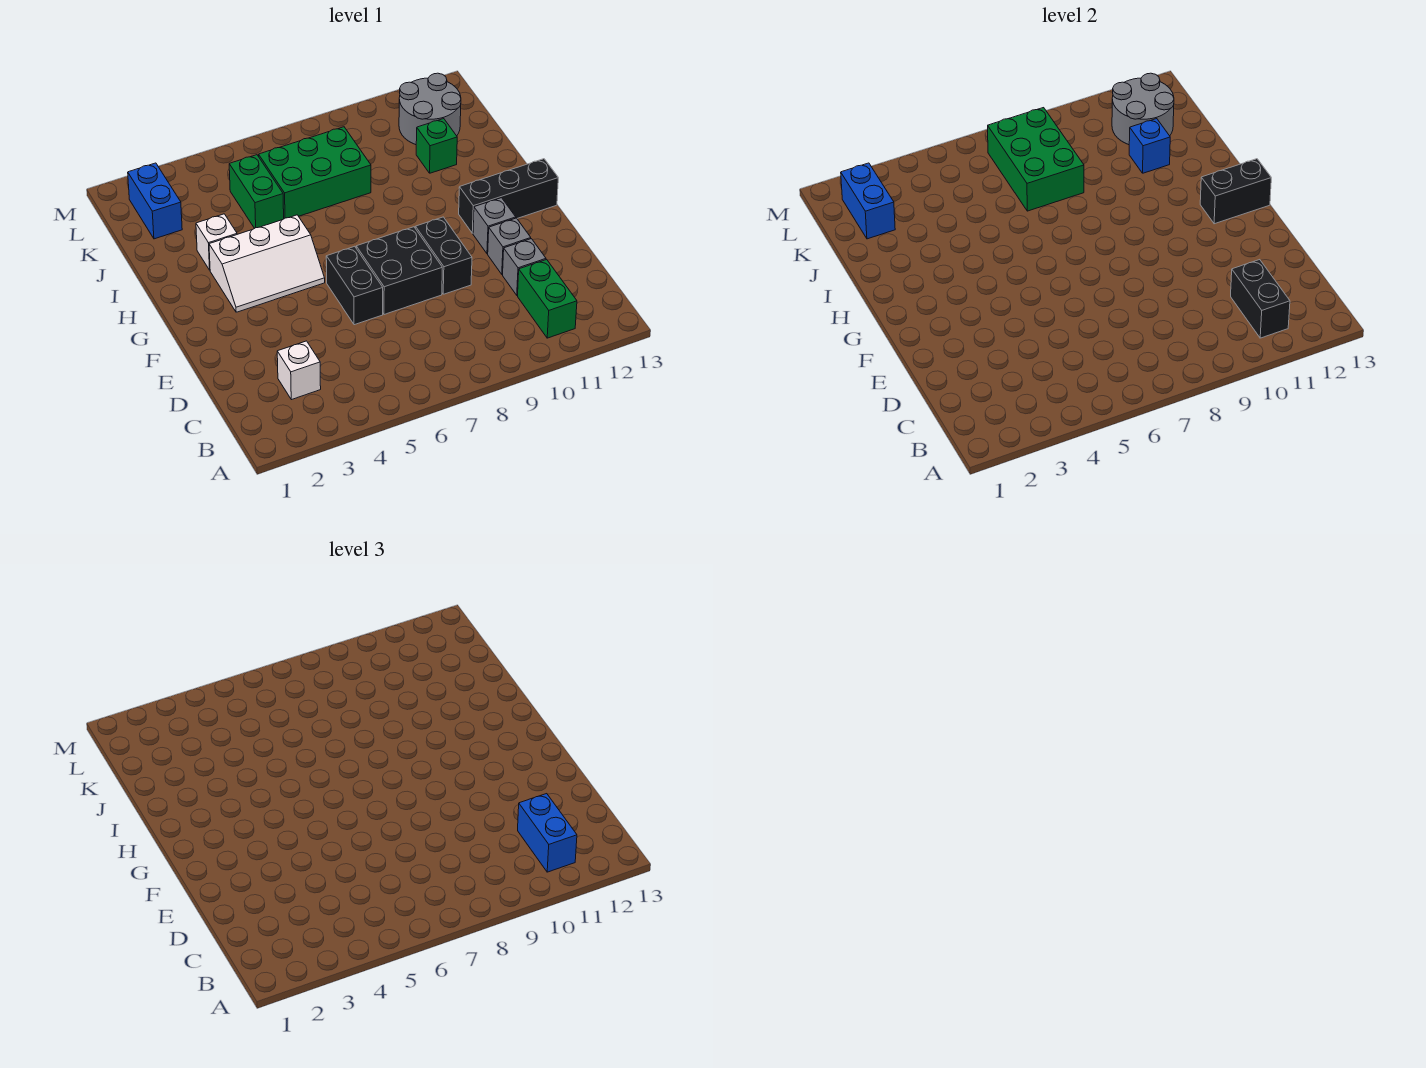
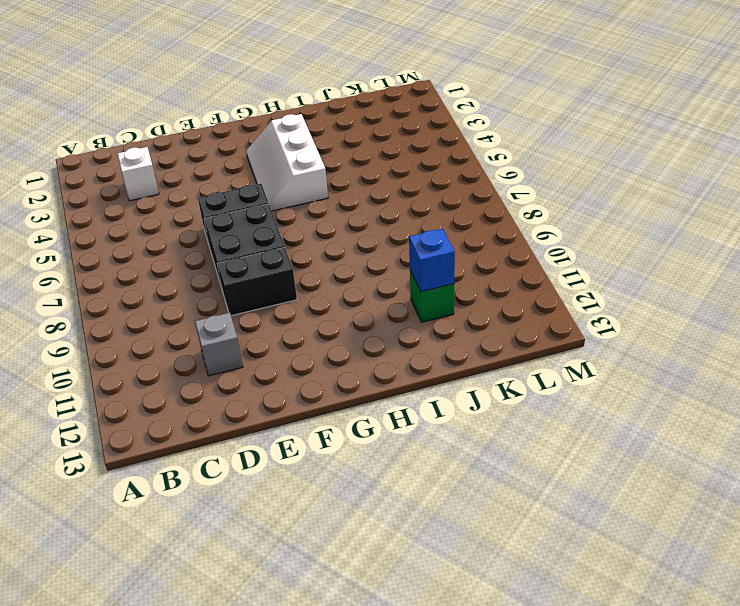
none -> green brick B11:C11 level 1
none -> grey brick E11 level 1
none -> grey brick F11 level 1

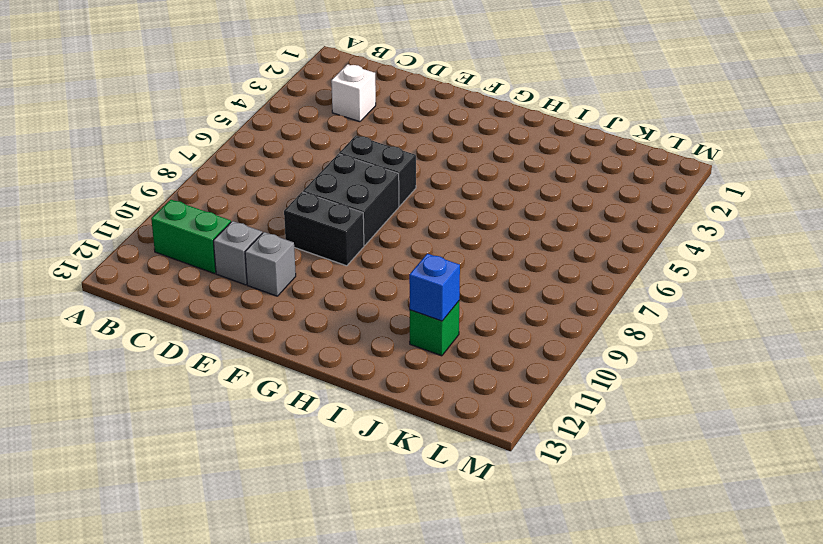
none -> grey brick F11 level 1
none -> white slope G3:H5 level 1 top H
none -> black brick G11:G13 level 1

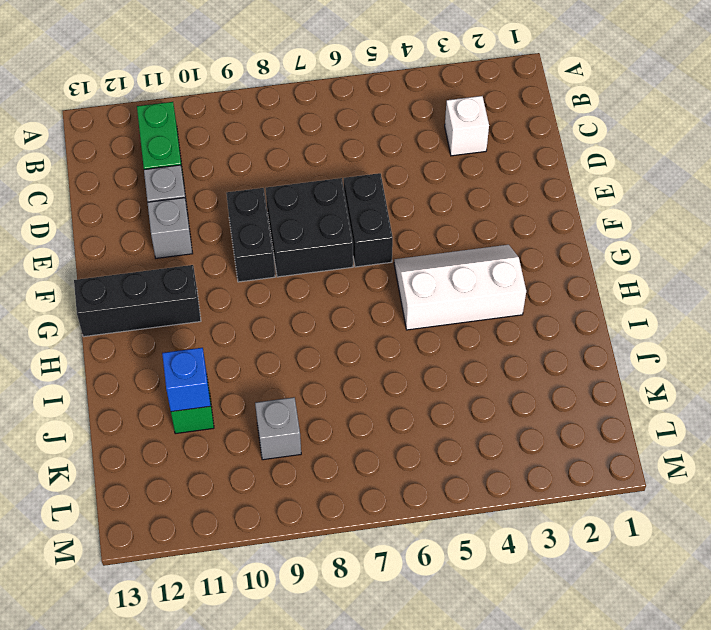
grey brick K9 level 1 -> grey brick F11 level 1
none -> white brick I3 level 1
none -> green brick J5:K5 level 1
none -> green brick J6:K8 level 1

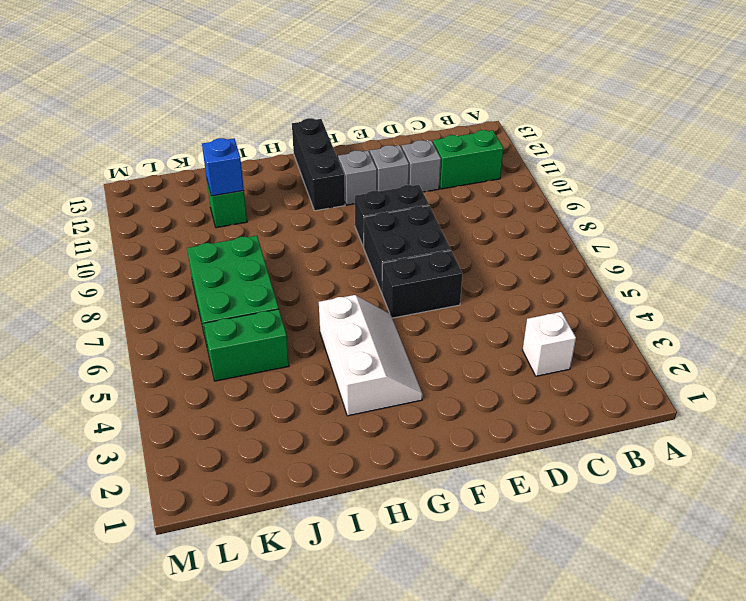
none -> white brick I3 level 1
none -> blue brick K2:L2 level 1
none -> grey round brick K11:L12 level 1

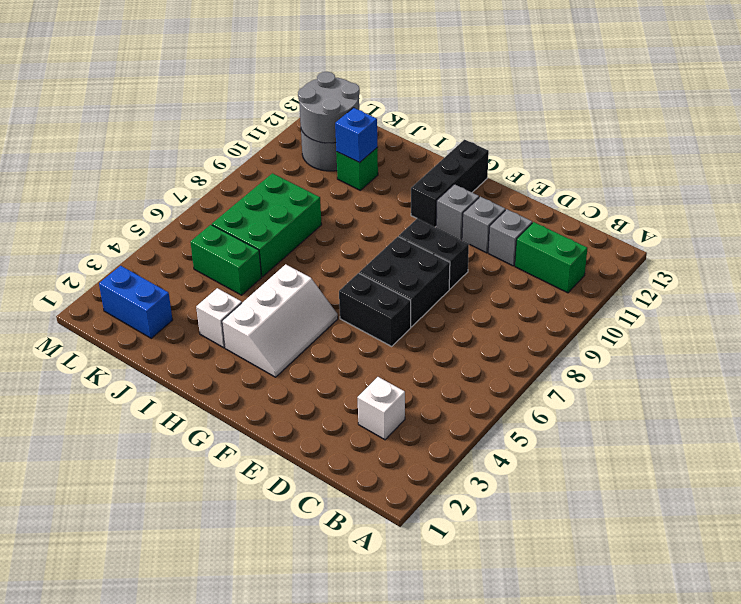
none -> black brick B11:C11 level 2
none -> black brick G12:G13 level 2
none -> green brick J7:L8 level 2

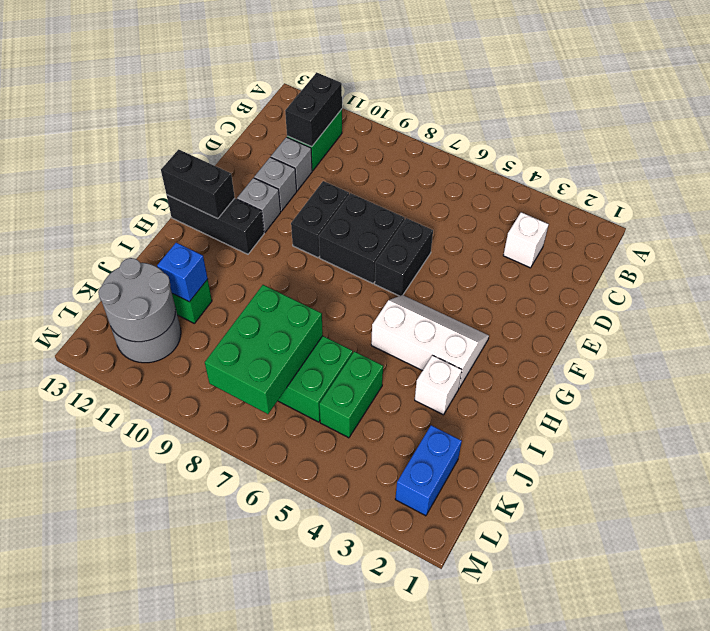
none -> blue brick K2:L2 level 2
none -> blue brick B11:C11 level 3

